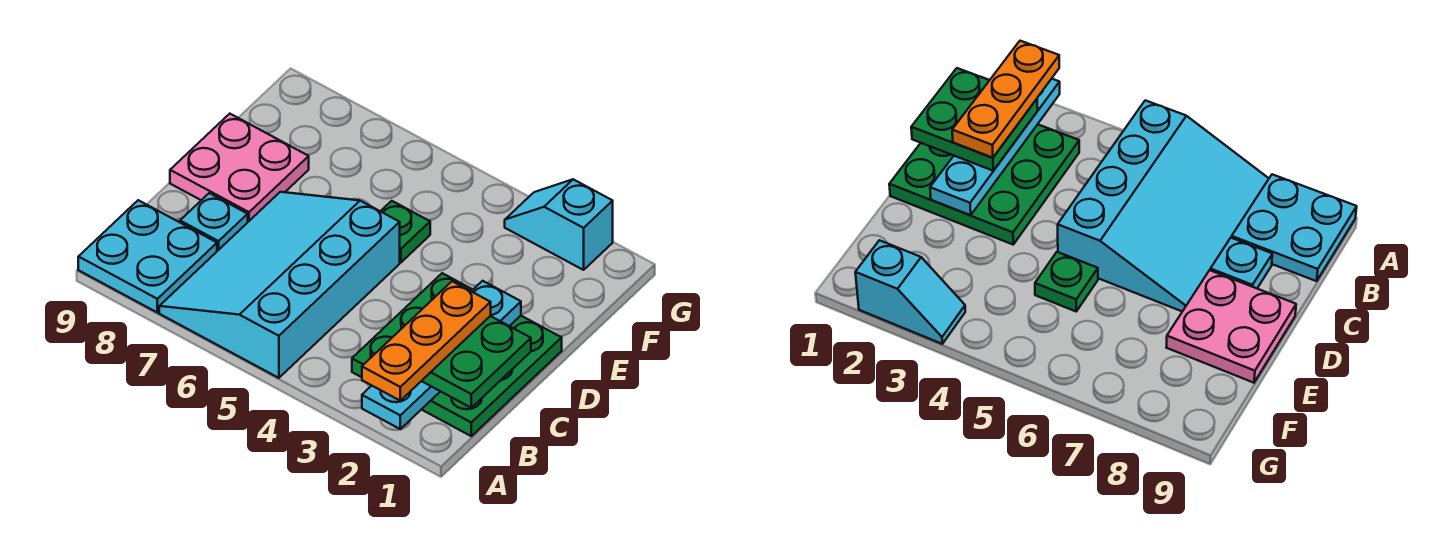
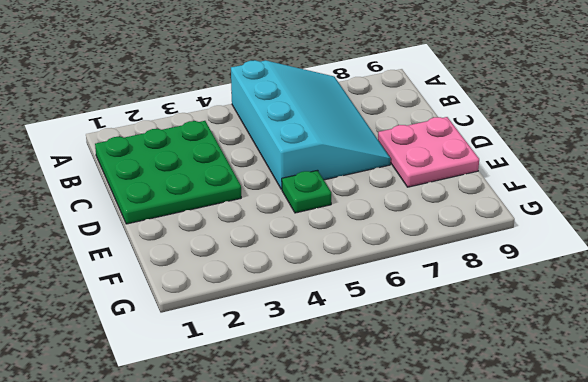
none -> cyan plate A8:B9 level 1
none -> cyan plate C8 level 1

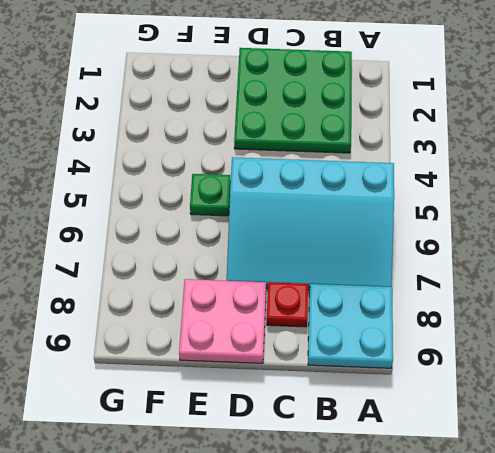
red plate C8 level 1 -> cyan plate C8 level 1
none -> cyan slope G2:G3 level 1 top 2
none -> cyan plate A2:D2 level 2

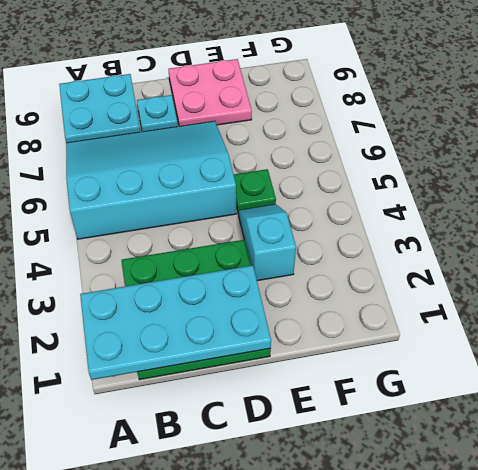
cyan plate A1:D2 level 2 -> cyan plate A2:D2 level 2
cyan slope E3:E4 level 1 top 3 -> cyan slope G2:G3 level 1 top 2
none -> green plate B1:C2 level 3
none -> orange plate A2:C2 level 4

